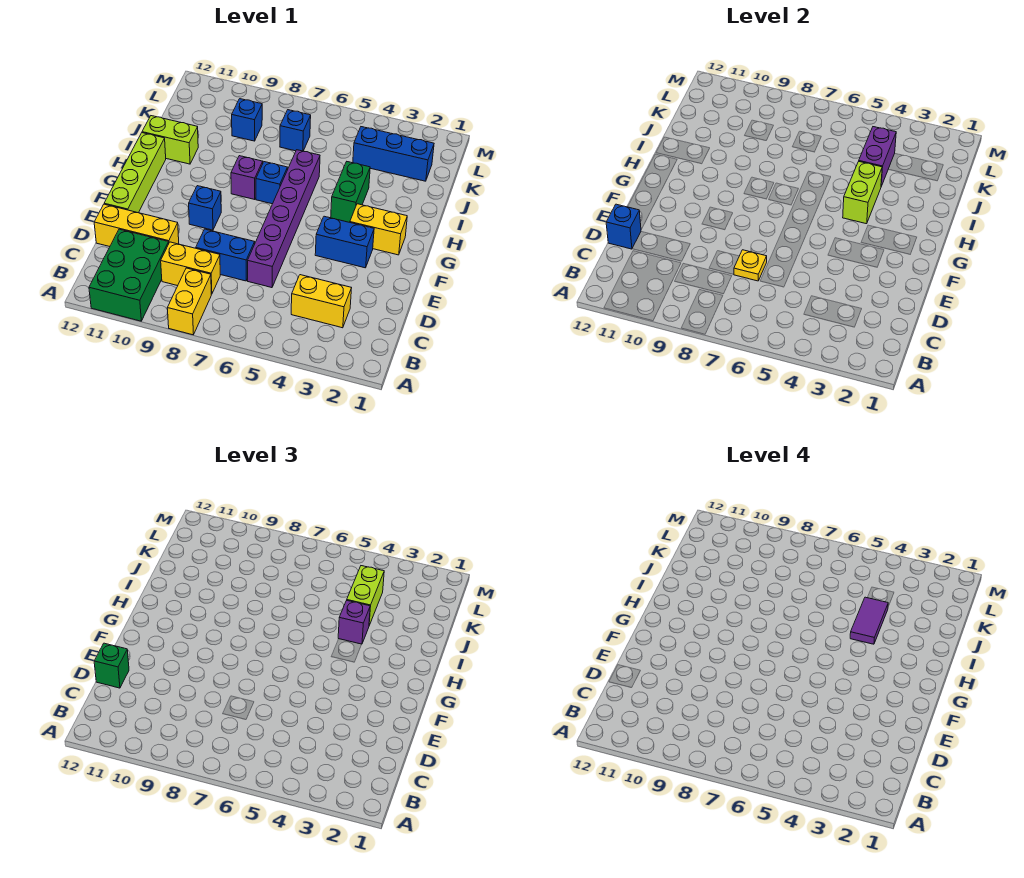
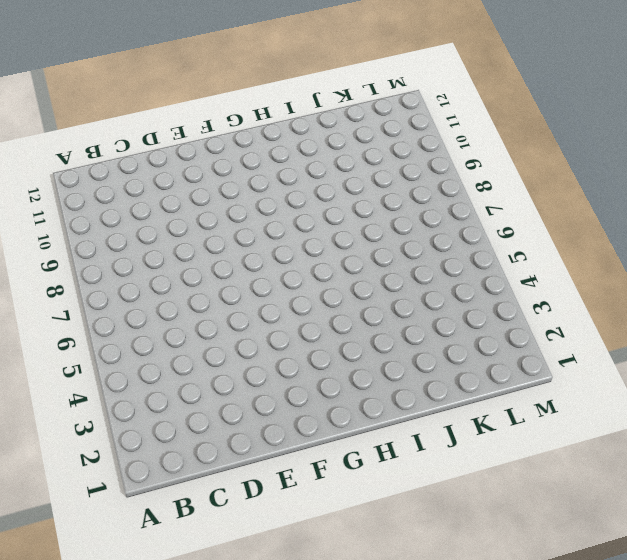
none -> yellow brick A8:B8 level 1
none -> green brick A10:C11 level 1
none -> yellow brick C3:C4 level 1

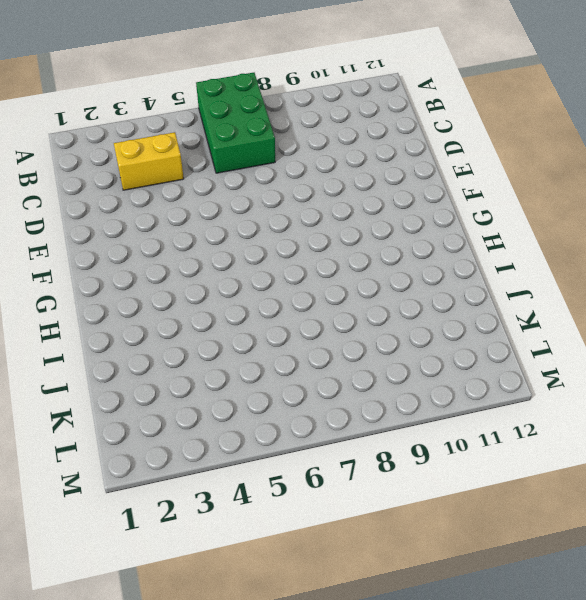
green brick A6:C7 level 1 -> green brick A10:C11 level 1
none -> yellow brick A8:B8 level 1
none -> yellow brick C8:C9 level 1
none -> purple brick D6:I6 level 1

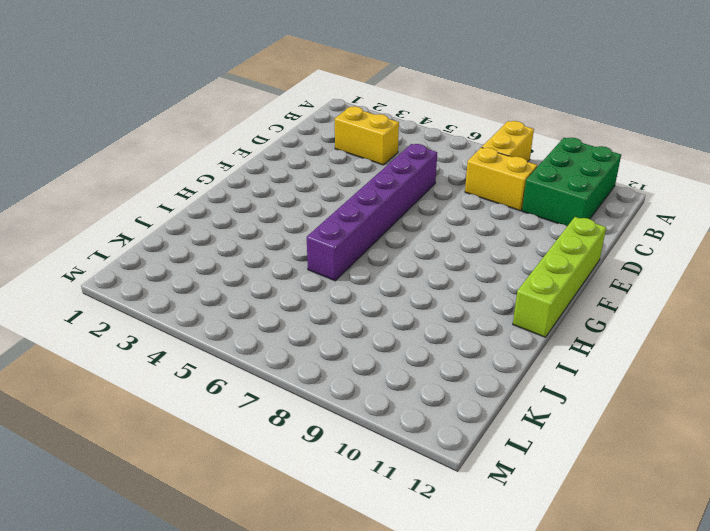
none -> blue brick D7:D8 level 1
none -> yellow brick D10:D12 level 1
none -> blue brick F3:F4 level 1

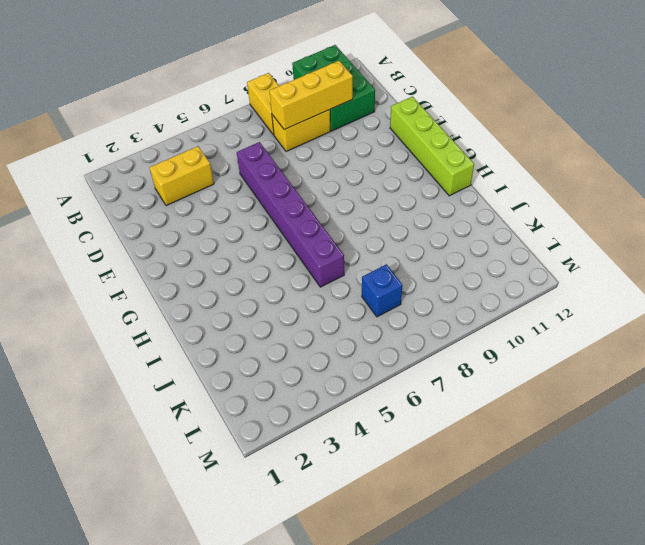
yellow brick C8:C10 level 2 -> yellow brick D10:D12 level 1
none -> blue brick D7:D8 level 1
none -> blue brick F3:F4 level 1
none -> blue brick F9 level 1

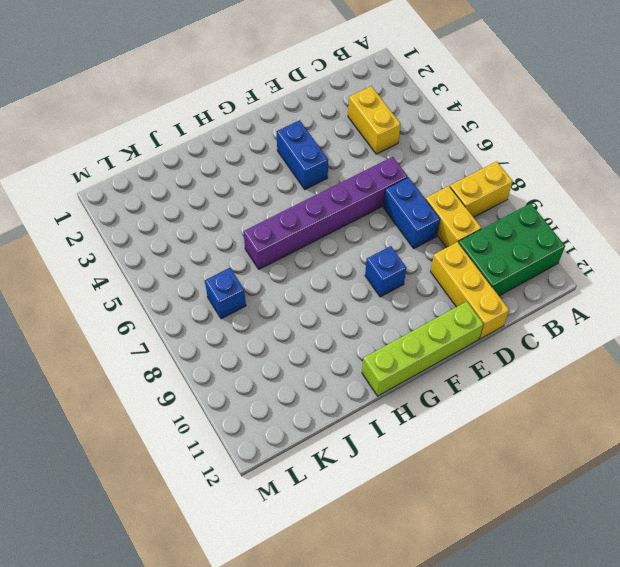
none -> yellow brick G2:G3 level 1
none -> green brick H4:I4 level 1
none -> blue brick H7 level 1

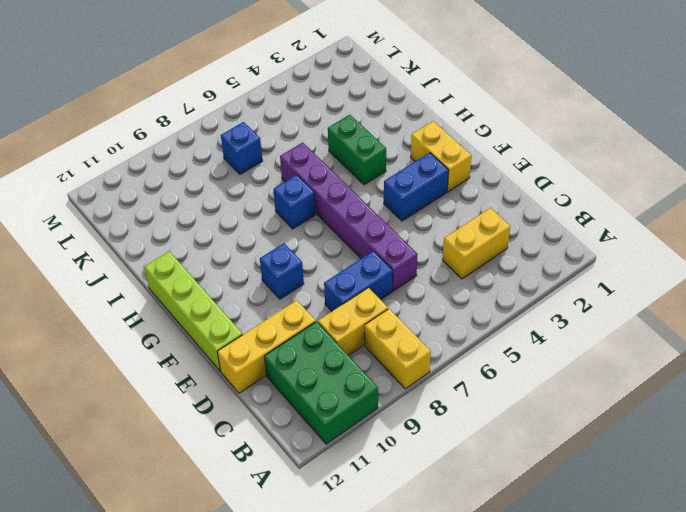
yellow brick F2:G2 level 1 -> yellow brick G2:G3 level 1
none -> purple brick H8 level 1
none -> lime brick I11:I12 level 1
none -> blue brick K2:K4 level 1

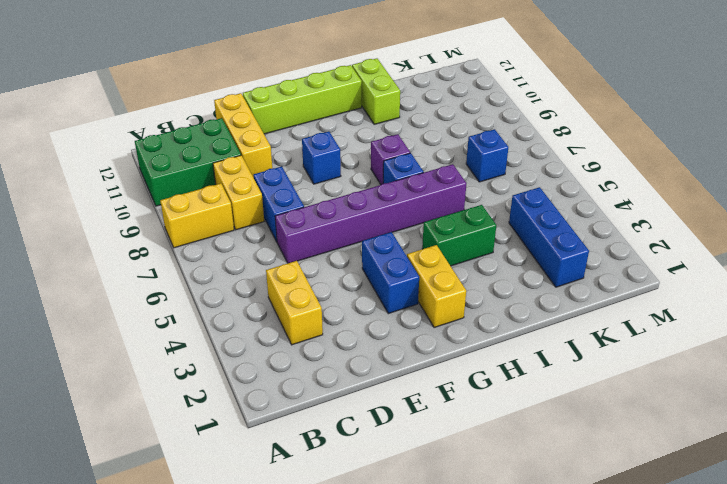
none -> blue brick K9 level 1
none -> yellow plate D7 level 2
none -> blue brick D12 level 2

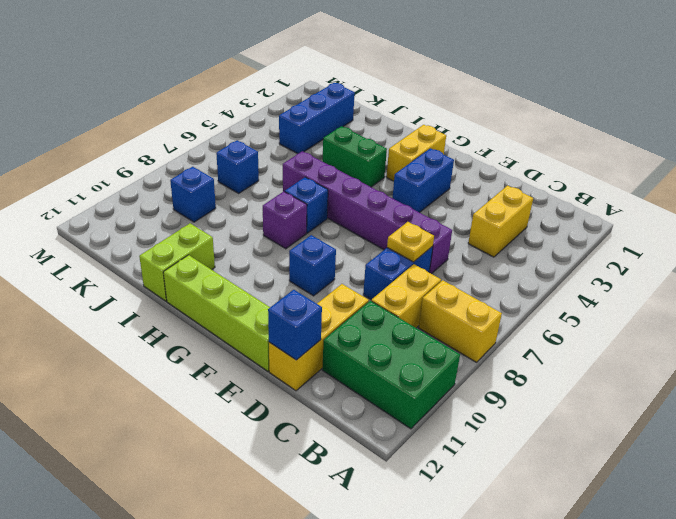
none -> lime brick H4:I4 level 2
none -> purple brick J4:K4 level 2
none -> green brick D12 level 3

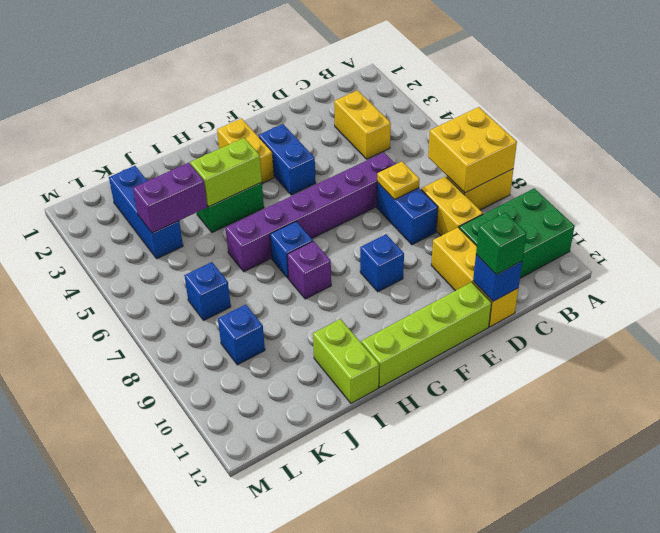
yellow brick A7:B8 level 2 -> none
none -> purple brick I4 level 3
none -> lime brick J4:K4 level 3
none -> purple tile I4:J4 level 4

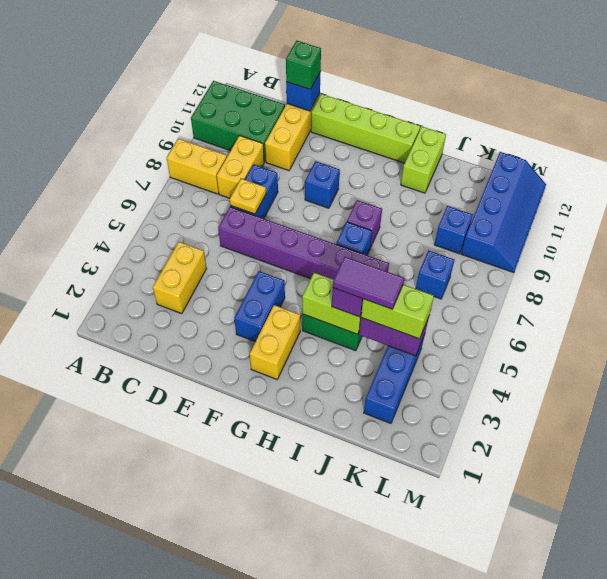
blue slope L9:M12 level 1 top L -> none

